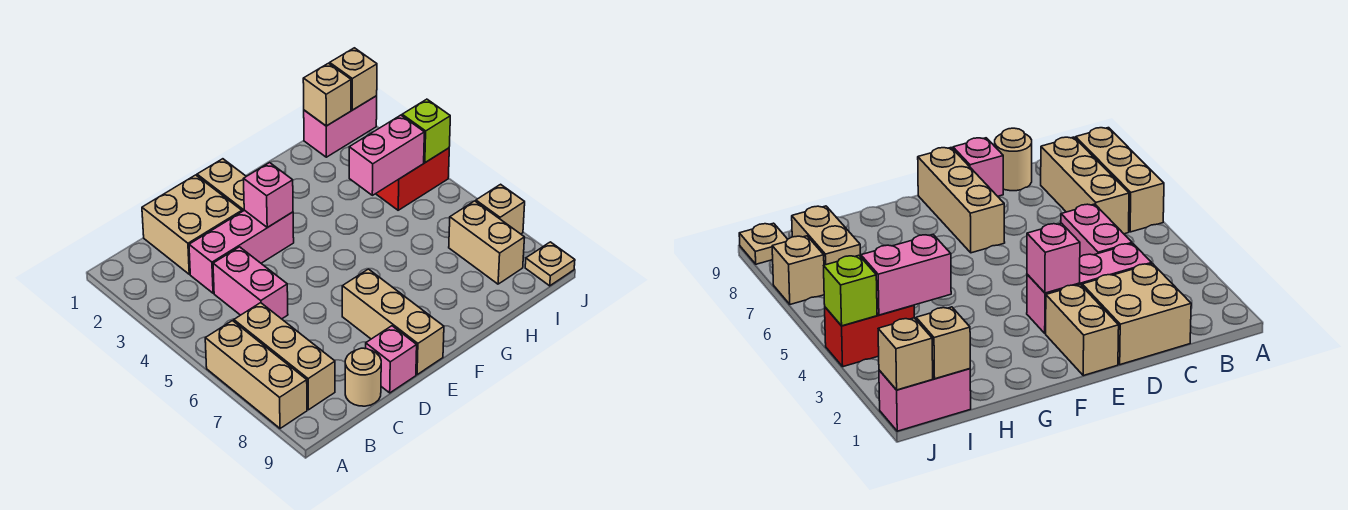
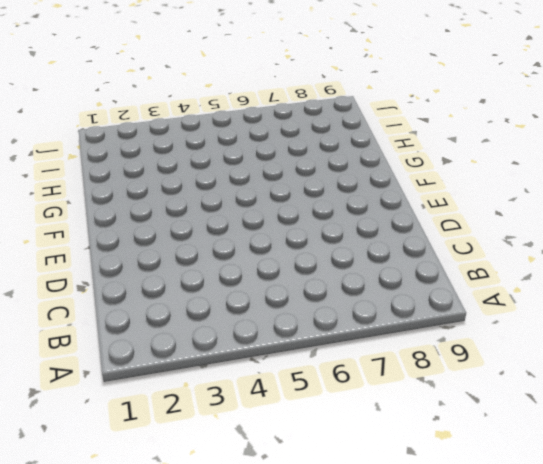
none -> tan brick A6:A8 level 1
none -> tan brick B6:B8 level 1
none -> tan brick C1:D2 level 1

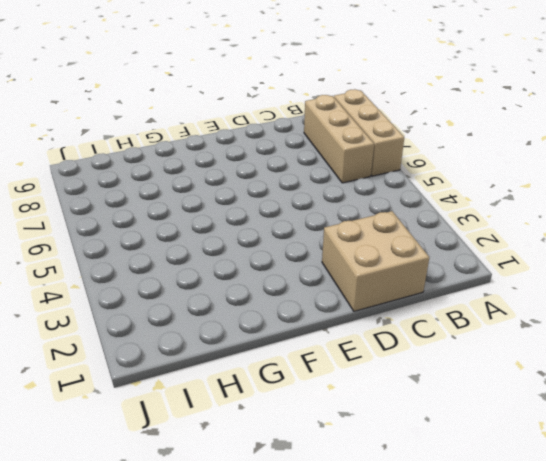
none -> pink brick C3:E3 level 1
none -> pink brick C4:C5 level 1
none -> tan round brick C9 level 1

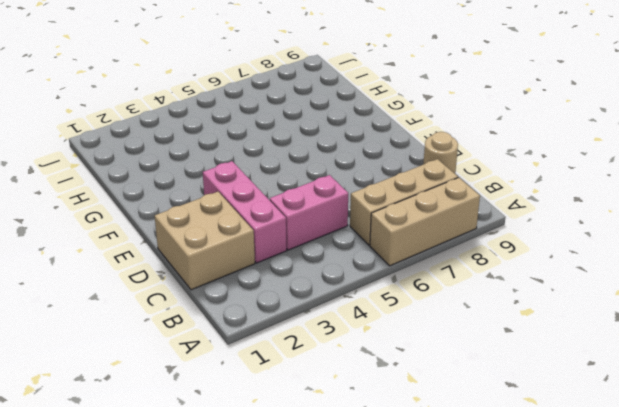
none -> pink brick D9 level 1
none -> tan brick E1:E2 level 1
none -> tan brick E7:E9 level 1

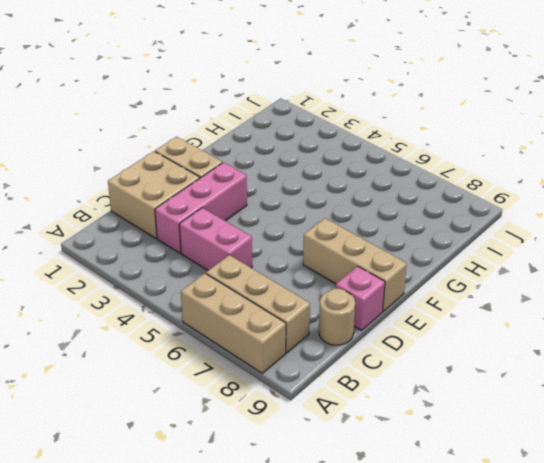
none -> pink brick I1:J1 level 1
none -> red brick I4:J4 level 1
none -> tan brick I7:I8 level 1

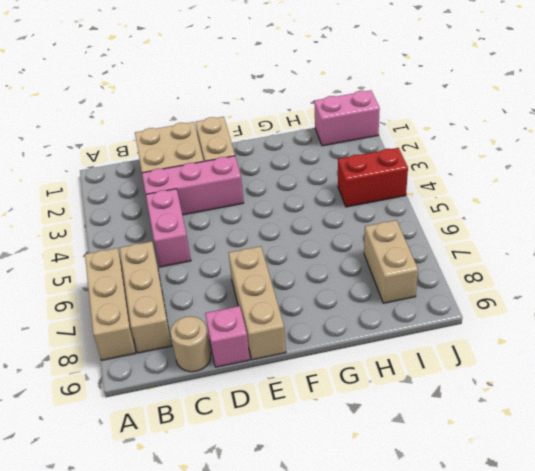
none -> tan brick J7 level 1
none -> tan plate J9 level 1
none -> pink brick E3 level 2

